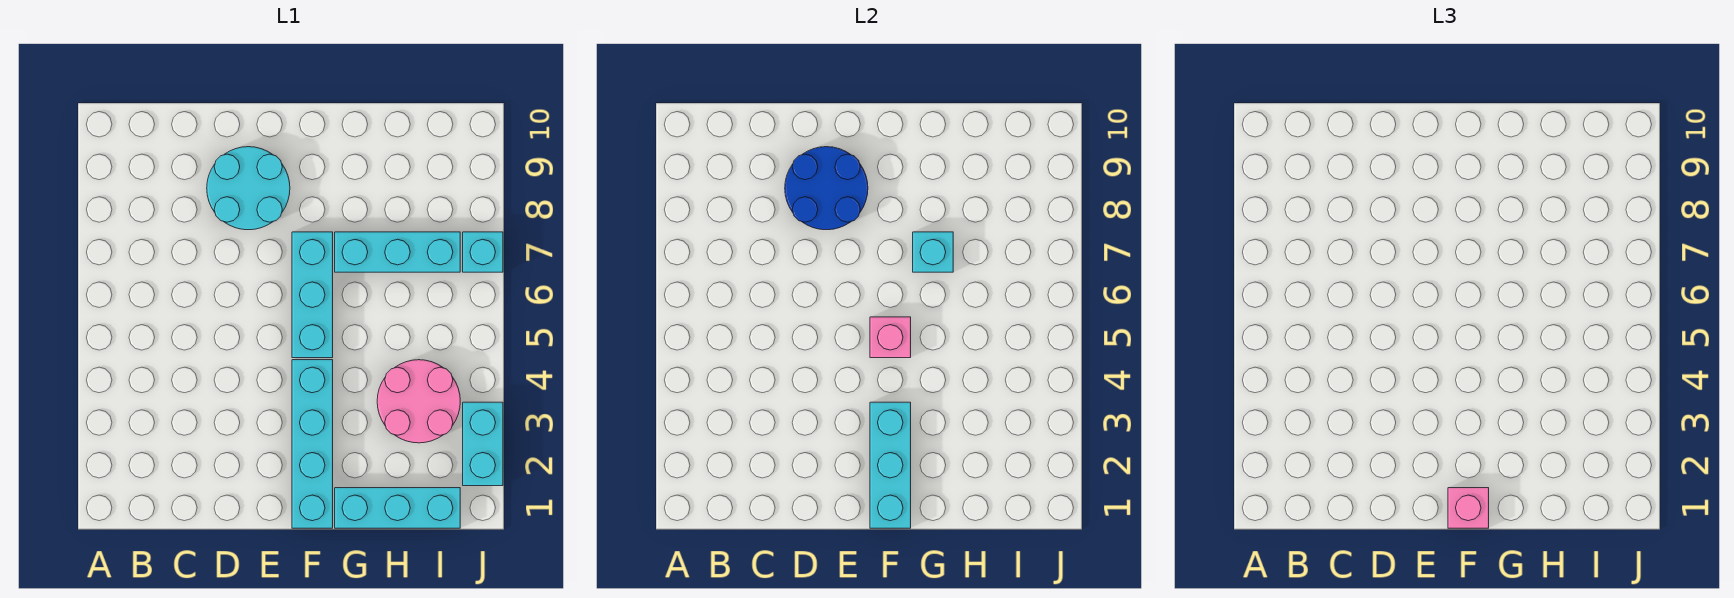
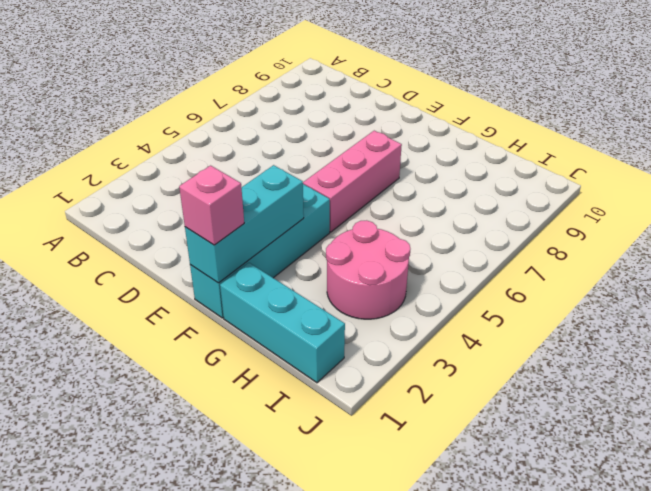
pink brick F5:F7 level 1 -> cyan brick F5:F7 level 1
none -> cyan round brick D8:E9 level 1
none -> cyan brick G7:I7 level 1
none -> cyan brick J2:J3 level 1

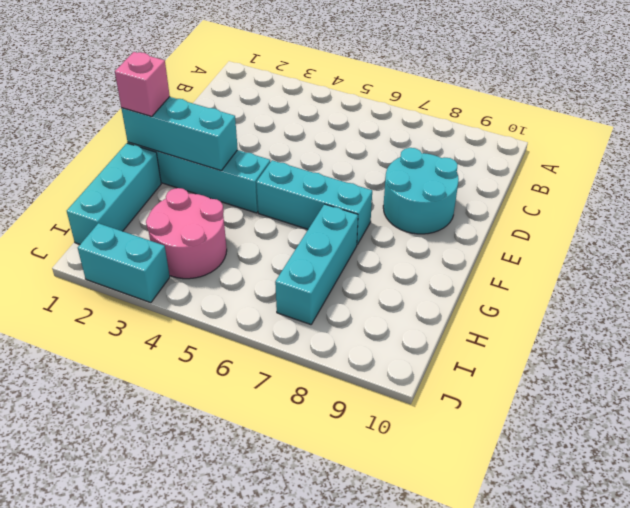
none -> cyan brick J7 level 1
none -> blue round brick D8:E9 level 2
none -> pink brick F5 level 2

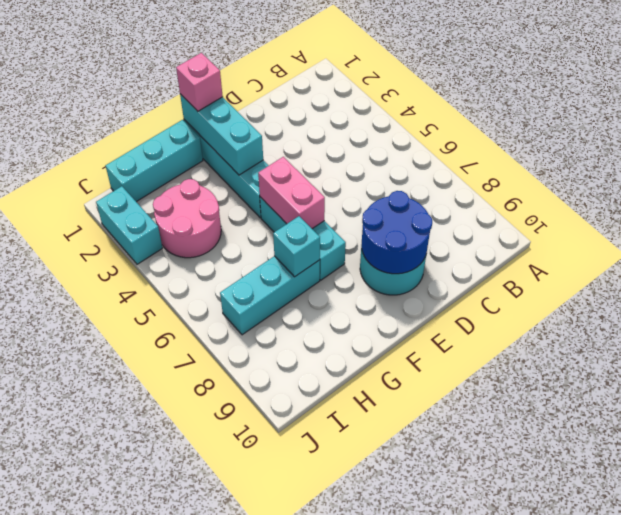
pink brick F5:F6 level 2 -> pink brick F5 level 2
none -> cyan brick J7 level 1

